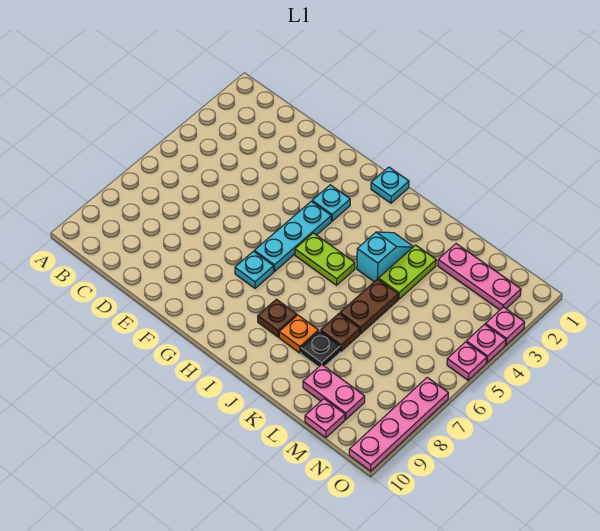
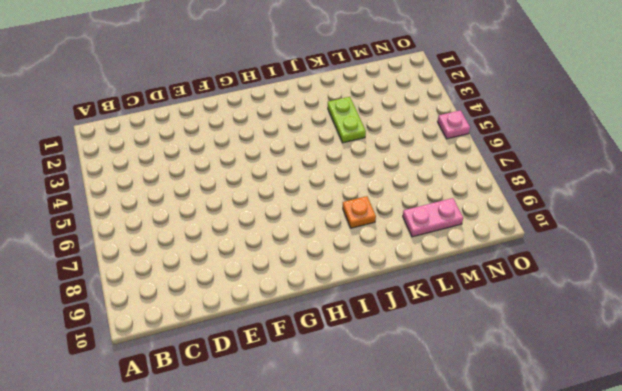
none -> cyan plate G3 level 1
none -> cyan plate G4:G6 level 1
none -> cyan plate G7 level 1

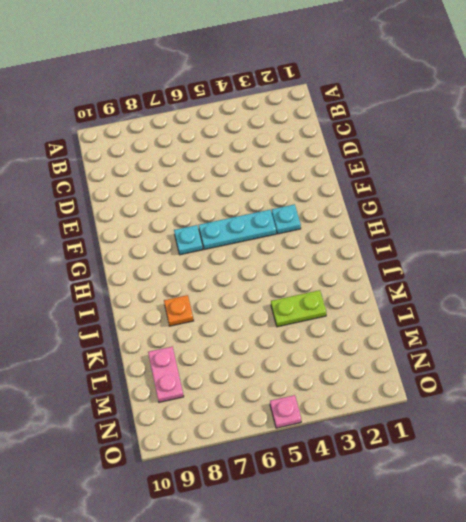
none -> cyan plate H1 level 1
none -> lime plate H5:I5 level 1
none -> brown plate I8 level 1

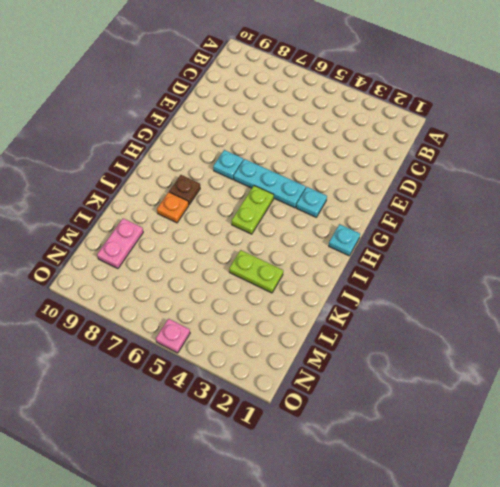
none -> cyan slope J3:J4 level 1 top 4
none -> brown plate K5:K6 level 1
none -> brown plate K7 level 1

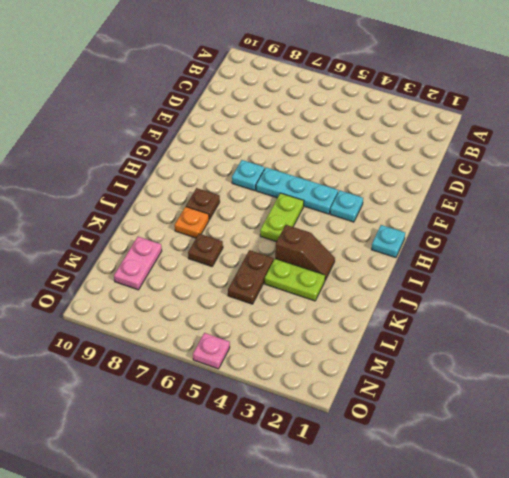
brown slope J3:J4 level 1 top 4 -> cyan slope J3:J4 level 1 top 4
brown plate K5:L5 level 1 -> brown plate K5:K6 level 1
none -> black plate K8 level 1
none -> pink plate L2:N2 level 1
none -> pink plate M10 level 1

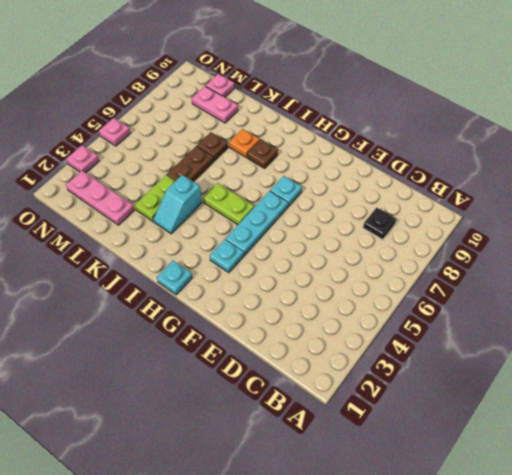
black plate C8 level 1 -> black plate K8 level 1
none -> pink plate O4 level 1
none -> pink plate O7:O10 level 1

